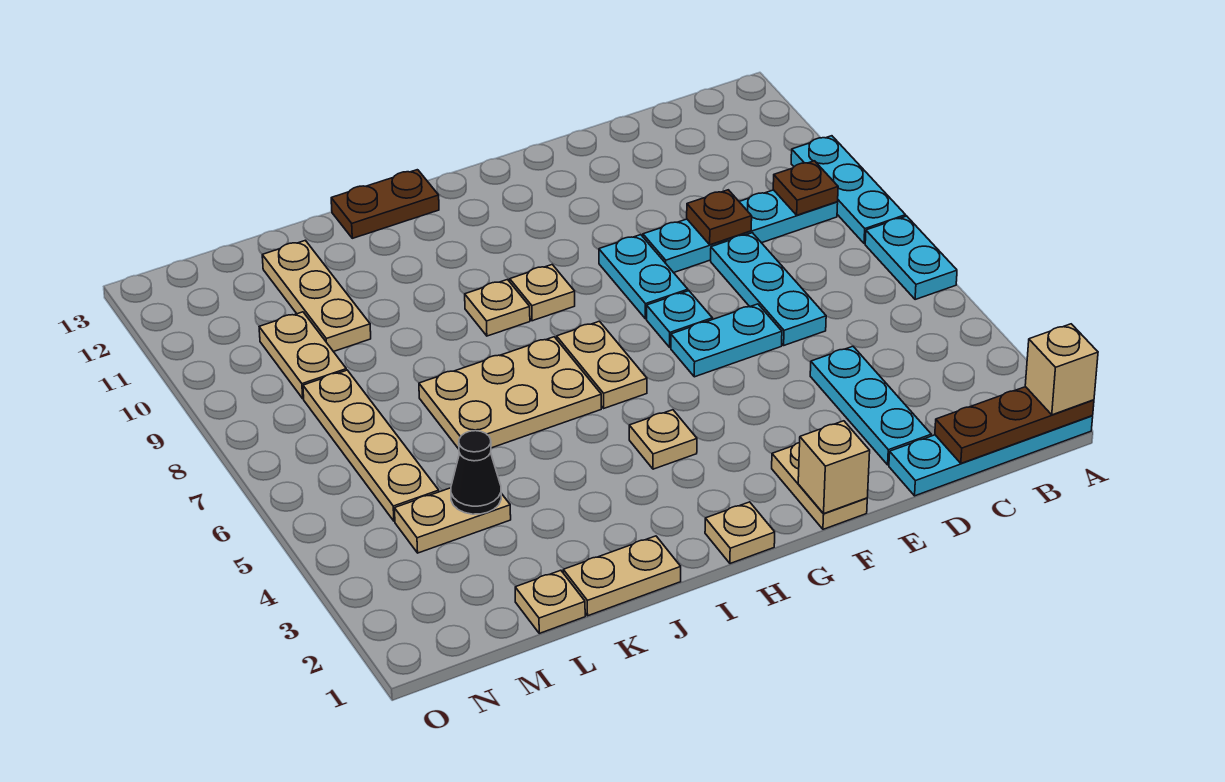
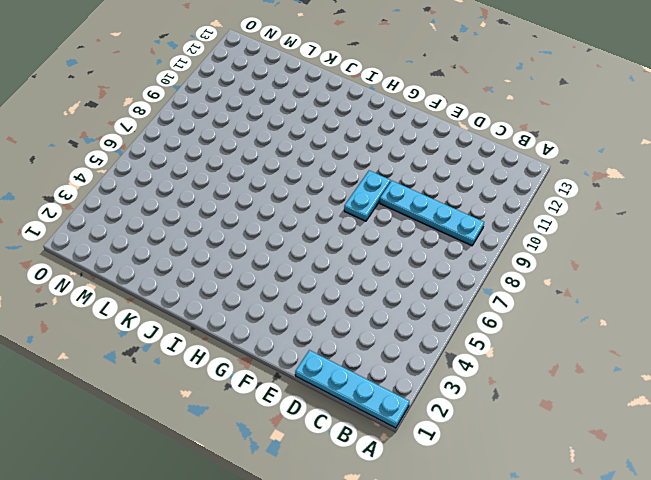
none -> cyan plate A6:A7 level 1
none -> cyan plate A8:A10 level 1
none -> cyan plate D2:D4 level 1

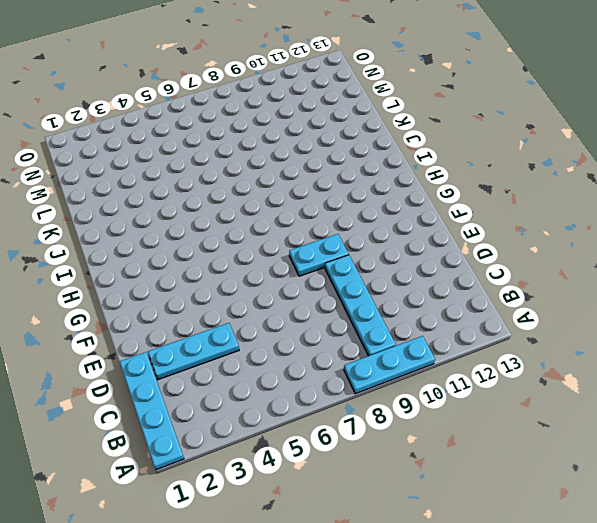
none -> cyan plate A6:A7 level 1
none -> cyan plate D6:D8 level 1
none -> cyan plate E6:F6 level 1

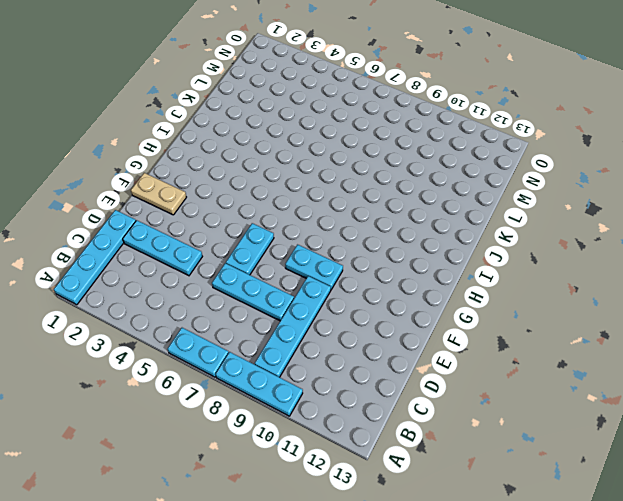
none -> cyan plate F7 level 1
none -> tan plate H1 level 1
none -> tan plate H4 level 1

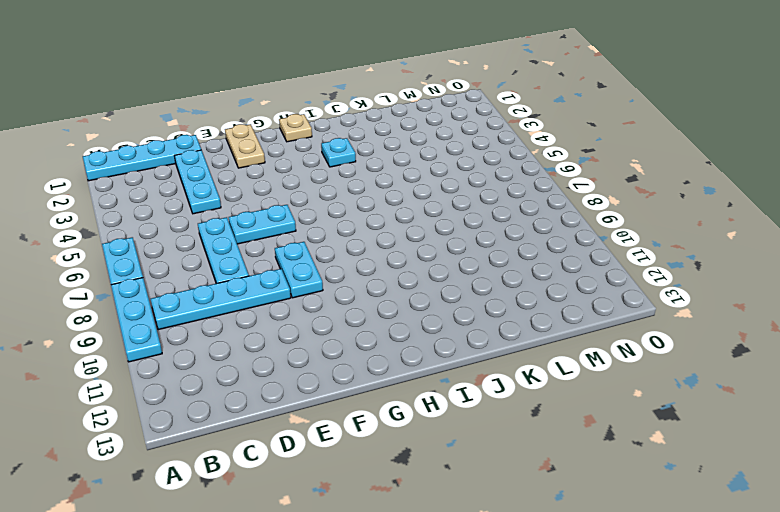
cyan plate I3 level 1 -> cyan plate F7 level 1
none -> tan plate H4 level 1
none -> tan plate H6:H7 level 1
none -> tan plate H9 level 1

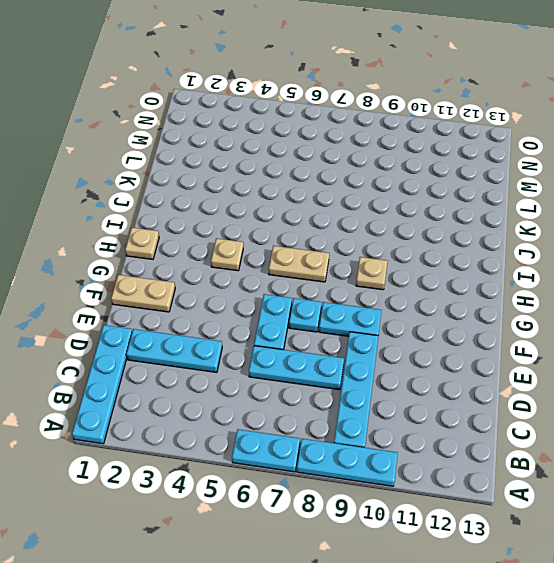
none -> tan plate I6:K7 level 1
none -> tan plate I9 level 1
none -> brown plate I13:J13 level 1

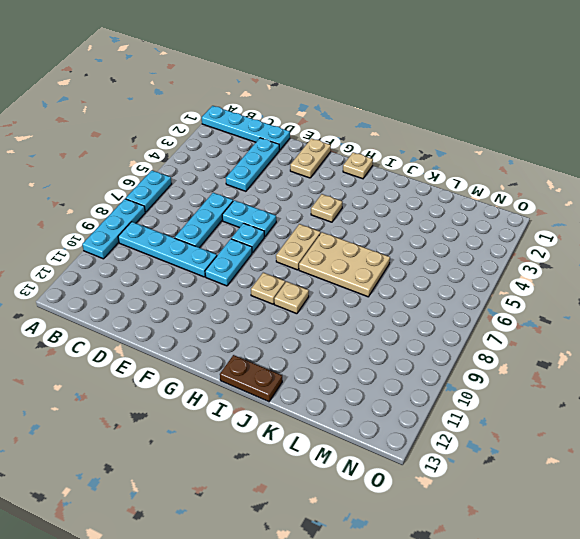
none -> tan plate J1:K1 level 1
none -> tan plate L1 level 1
none -> tan plate L4:M4 level 1

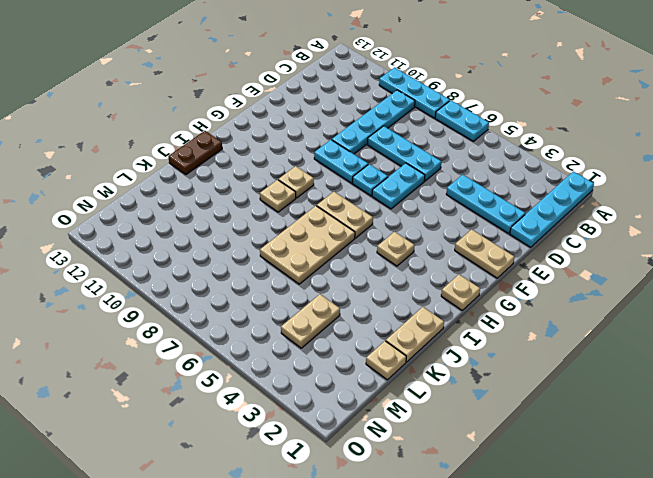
none -> tan plate L10:L12 level 1
none -> tan plate M5:M8 level 1
none -> tan plate M9:M10 level 1

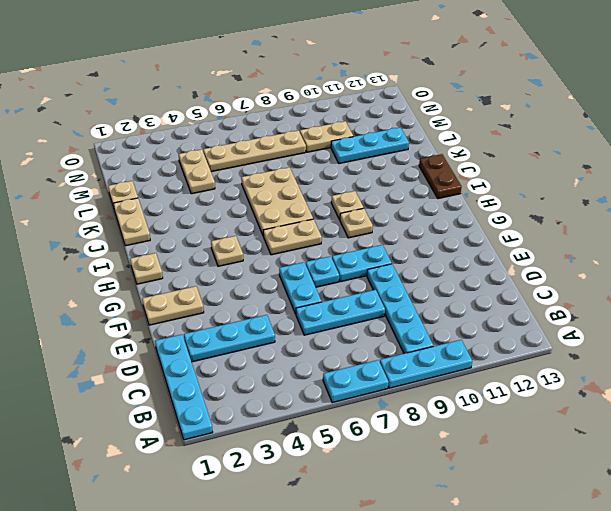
cyan plate L10:L12 level 1 -> tan plate L10:L12 level 1
none -> brown plate A1:C1 level 2
none -> brown plate B9 level 2
none -> brown plate D9 level 2

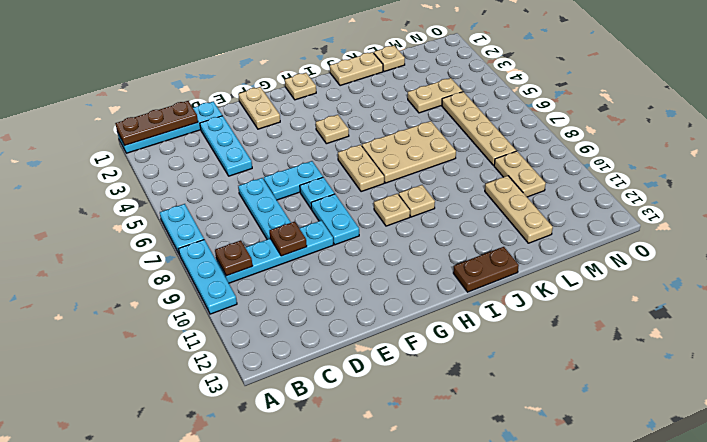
none -> tan brick F1 level 2
none -> black cone L4 level 2
none -> tan brick A1 level 3

